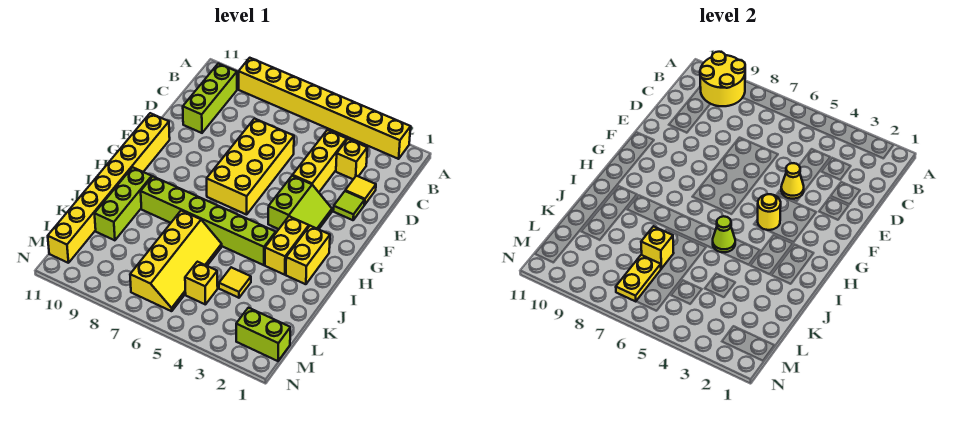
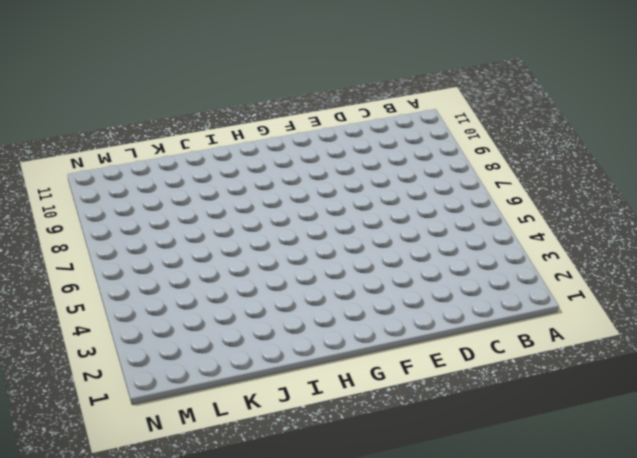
none -> yellow brick A2:A9 level 1
none -> lime brick B10:D10 level 1
none -> yellow brick C3 level 1

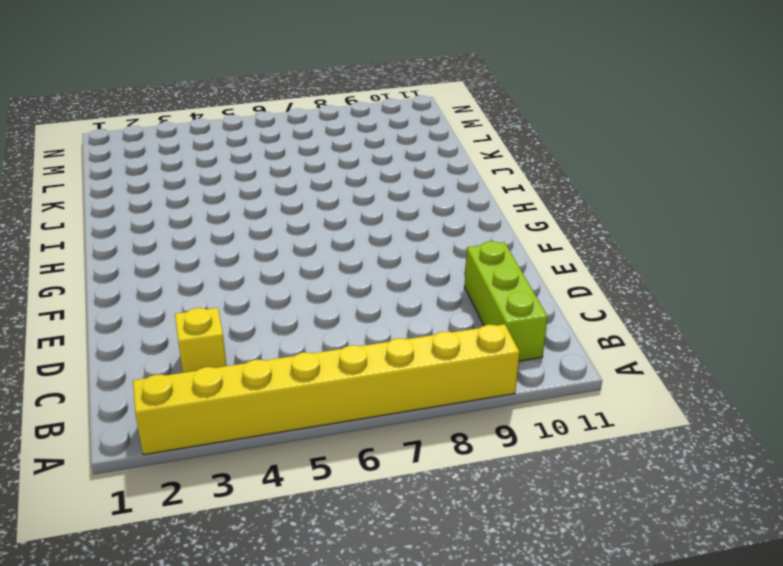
none -> yellow brick C4:E4 level 1
none -> yellow tile D2 level 1
none -> yellow brick D6:G7 level 1

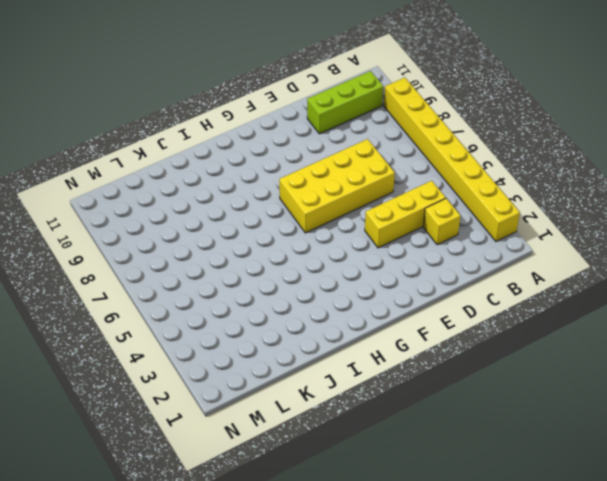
none -> yellow tile D2 level 1
none -> lime tile E2 level 1
none -> lime slope F3:G4 level 1 top 4

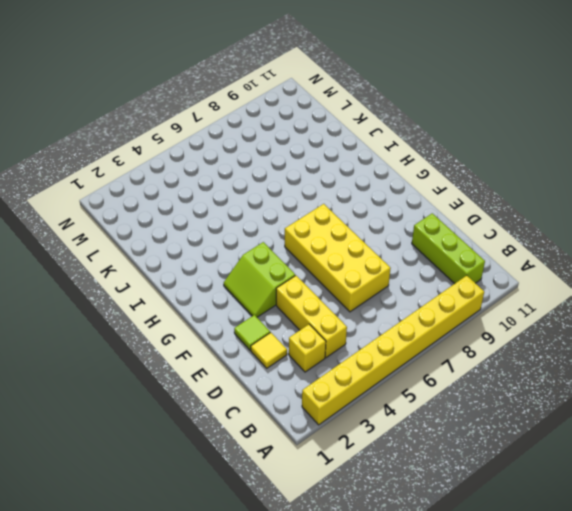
none -> yellow brick F11:M11 level 1
none -> yellow brick H2:I2 level 1
none -> yellow brick H3:I3 level 1

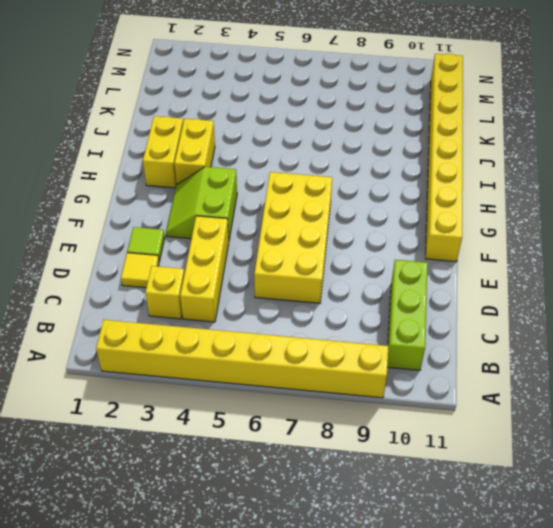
none -> lime brick I4:I9 level 1
none -> lime brick I10:K10 level 1
none -> yellow slope J6:M7 level 1 top 7

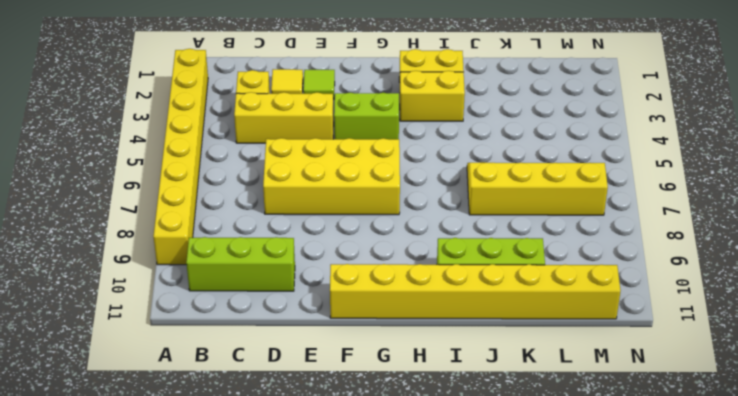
none -> lime brick I4:I9 level 1
none -> yellow tile K4 level 1
none -> yellow brick L5 level 1

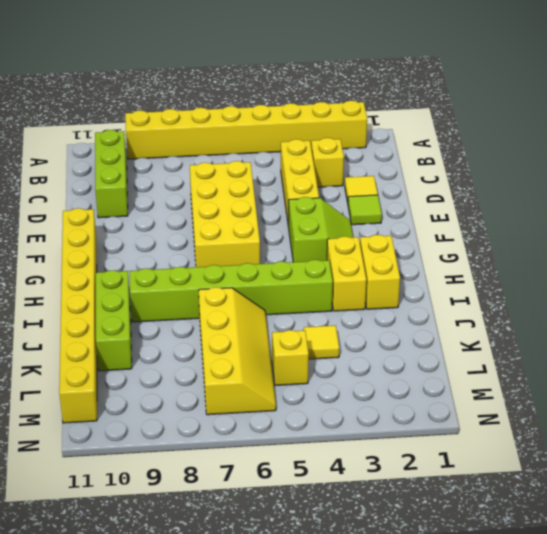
none -> lime brick M1:M2 level 1
none -> yellow round brick A9:B10 level 2
none -> yellow cone E4 level 2

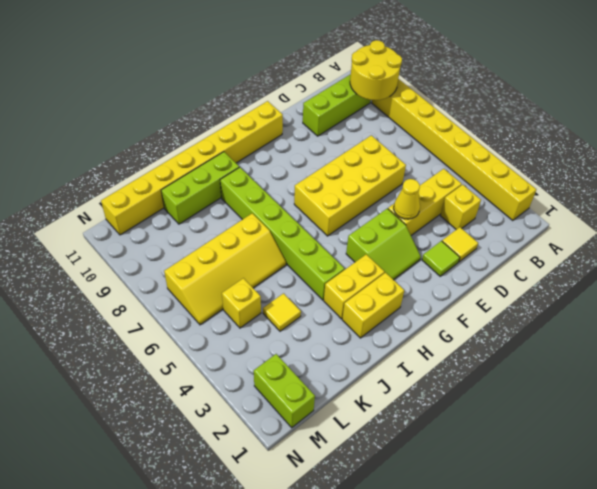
none -> yellow round brick G4 level 2
none -> lime cone I5 level 2
none -> yellow brick K7 level 2

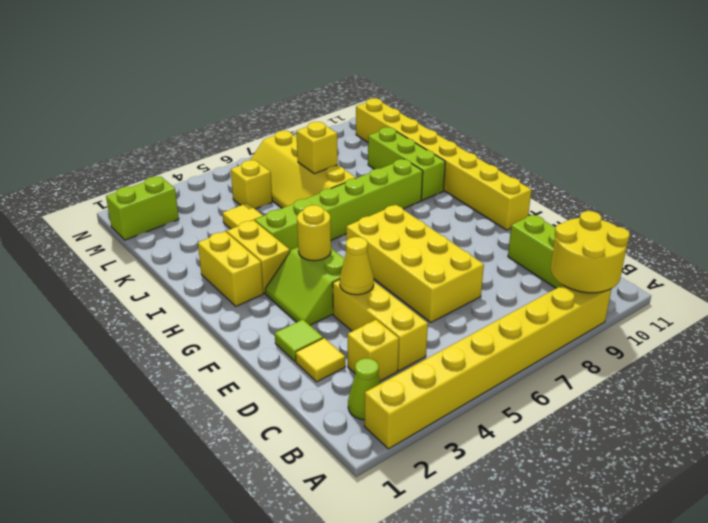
lime cone B2 level 1 -> lime cone I5 level 2
none -> yellow plate L7:M7 level 2

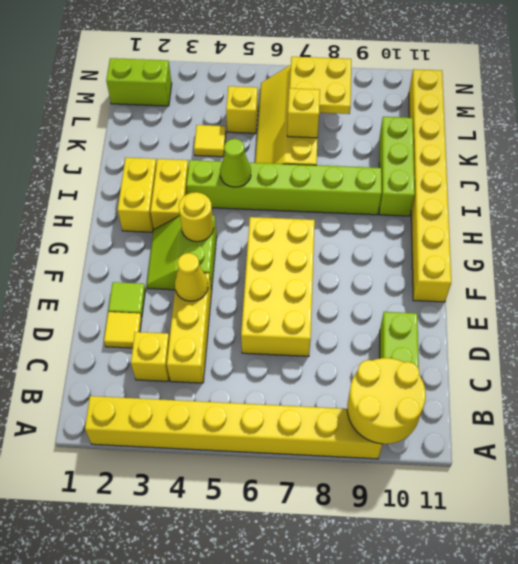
yellow plate L7:M8 level 2 -> yellow plate L7:M7 level 2

